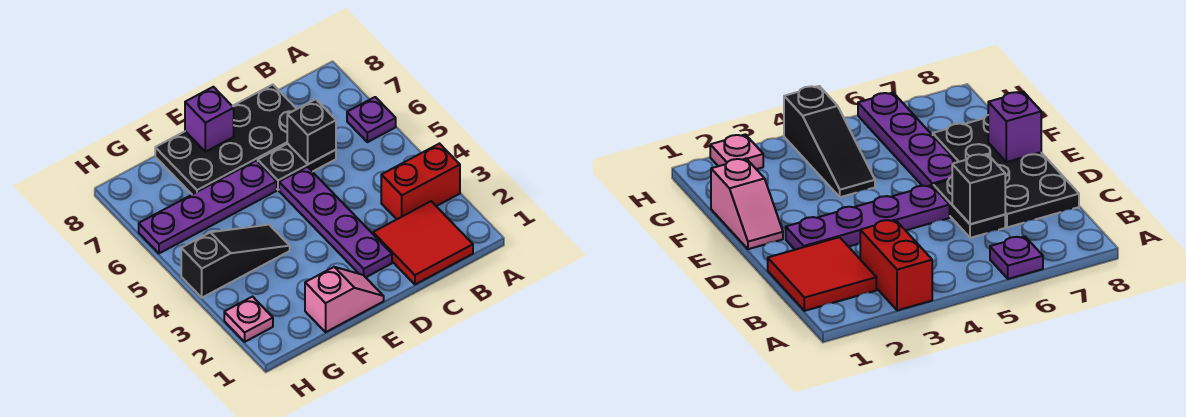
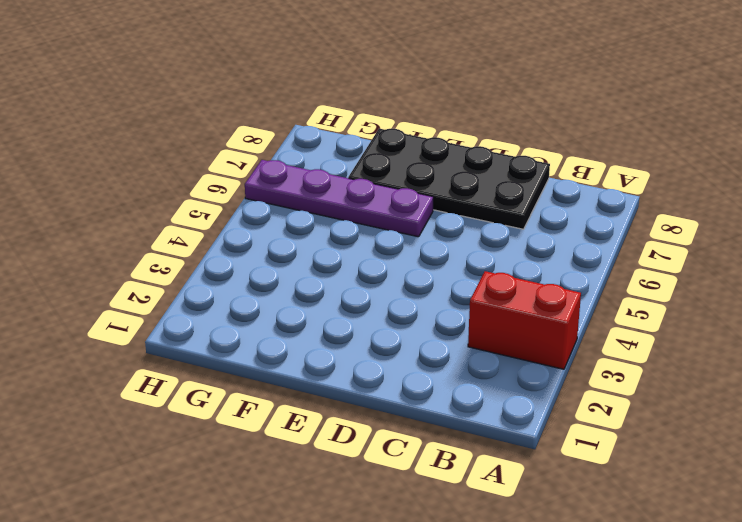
none -> purple plate A6 level 1
none -> red tile B1:C2 level 1
none -> black plate C6:D6 level 1

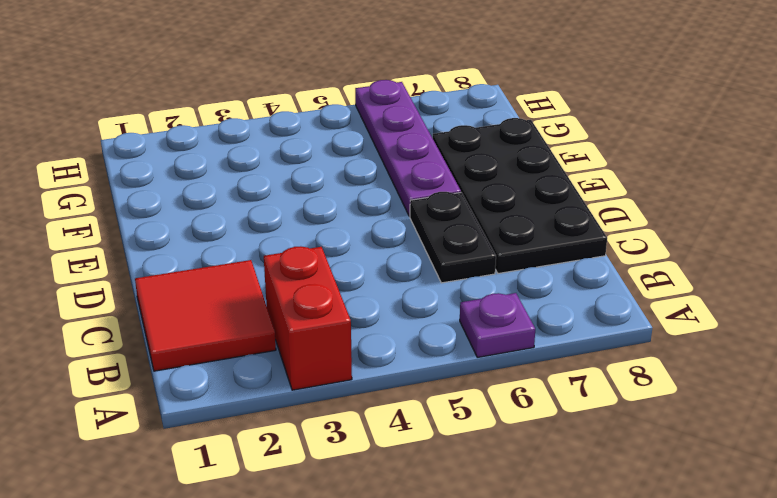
none -> purple plate D2:D5 level 1
none -> pink slope E1:F1 level 1 top F
none -> black slope F4:H4 level 1 top H

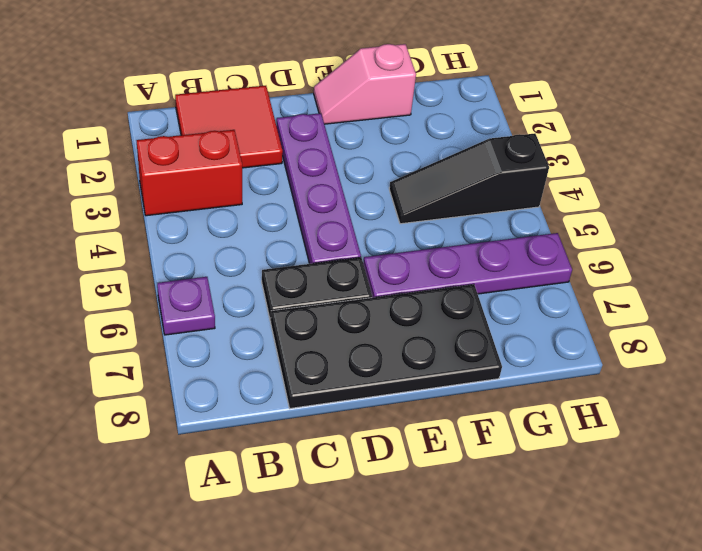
none -> pink plate H2 level 1
none -> black brick C6 level 2
none -> purple brick E8 level 2

